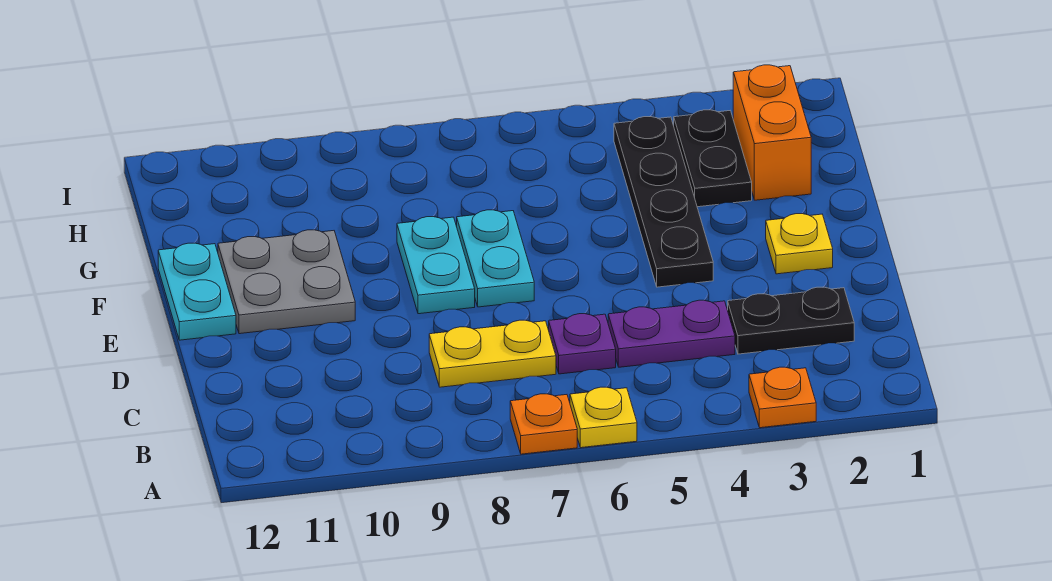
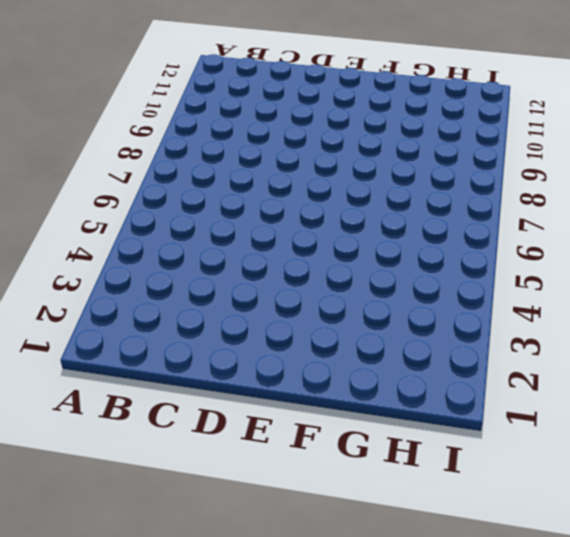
none -> orange plate A3 level 1
none -> yellow plate A6 level 1
none -> orange plate A7 level 1

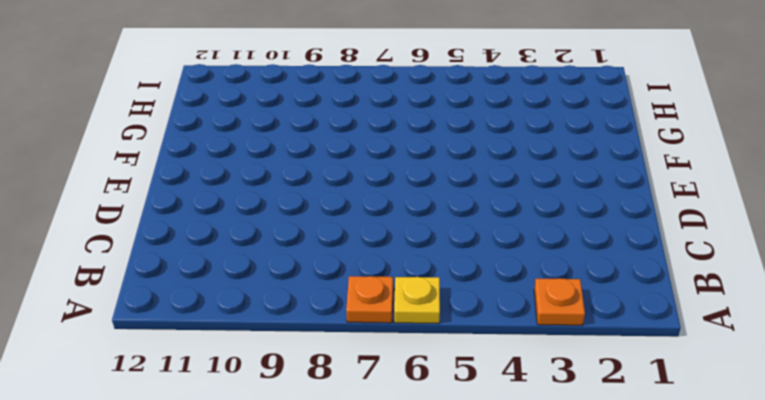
none -> black plate C2:C3 level 1
none -> purple plate C4:C5 level 1
none -> purple plate C6 level 1

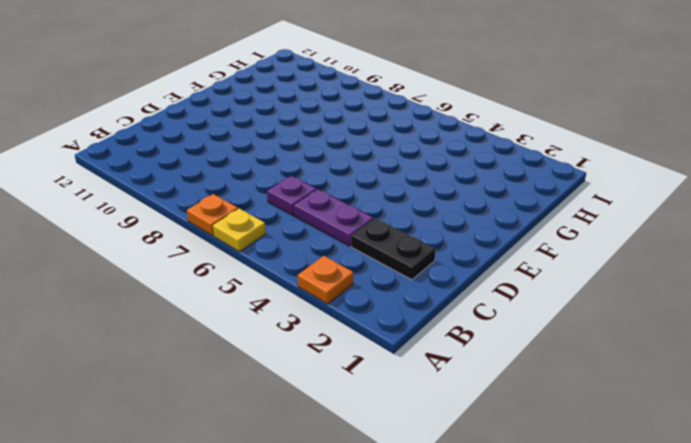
none -> yellow plate C7:C8 level 1
none -> yellow plate E2 level 1
none -> black plate E4:H4 level 1

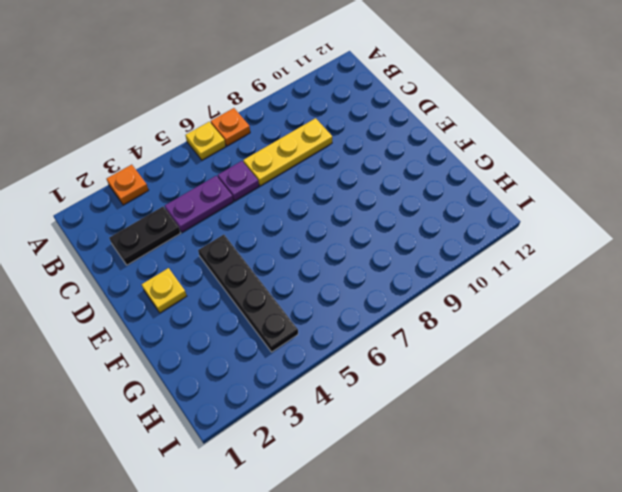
yellow plate C7:C9 level 1 -> yellow plate C7:C8 level 1
none -> cyan plate E7:F7 level 1
none -> cyan plate E8:F8 level 1
none -> grey plate E10:F11 level 1

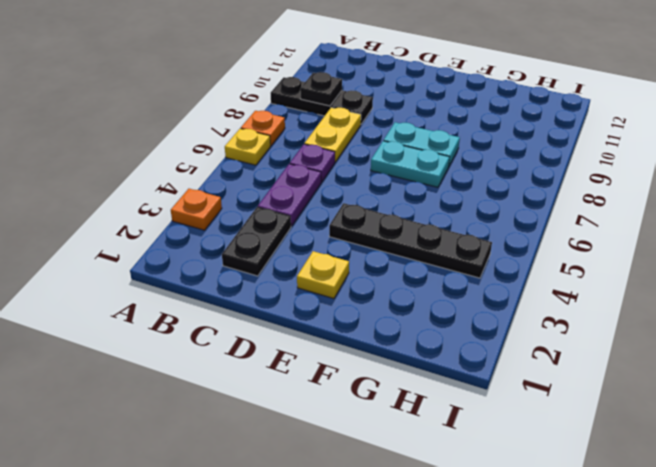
black plate A9:C9 level 1 -> none
black plate B9 level 2 -> none
none -> grey plate E10:F11 level 1
none -> cyan plate E12:F12 level 1
none -> orange brick G2:H2 level 1

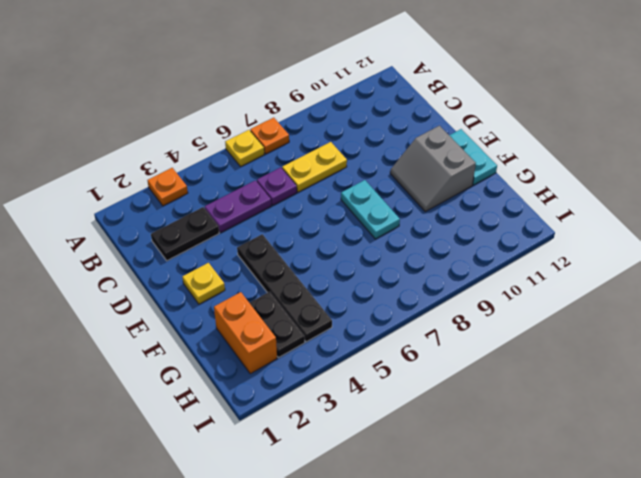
grey slope E10:F11 level 1 top 11 -> grey plate E10:F11 level 1
none -> cyan plate E7:F7 level 1

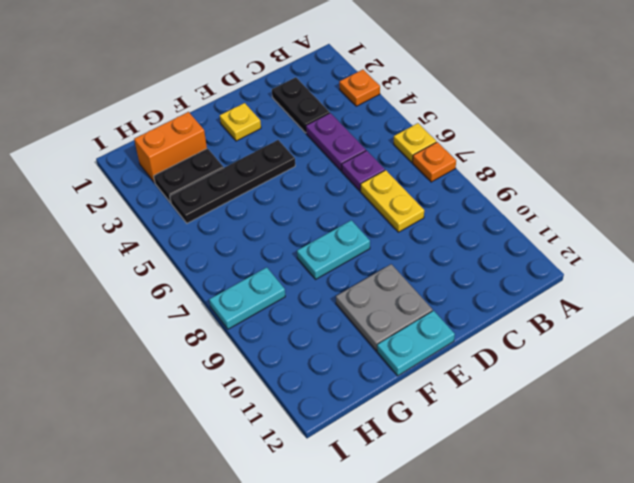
cyan plate H8:I8 level 1 -> cyan plate E7:F7 level 1

